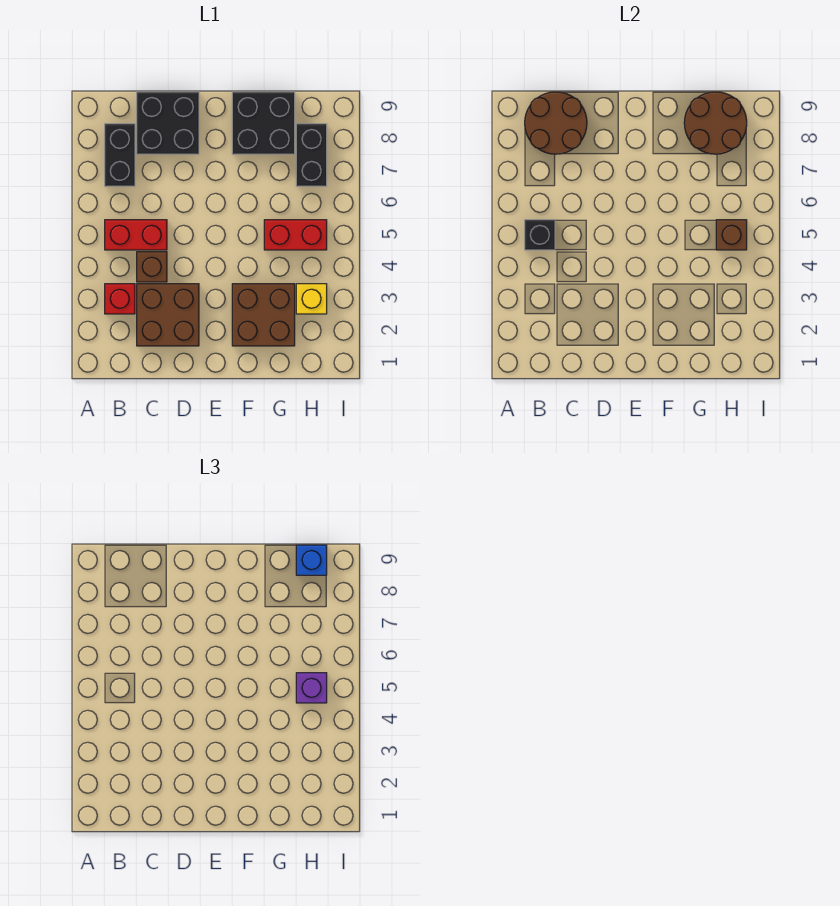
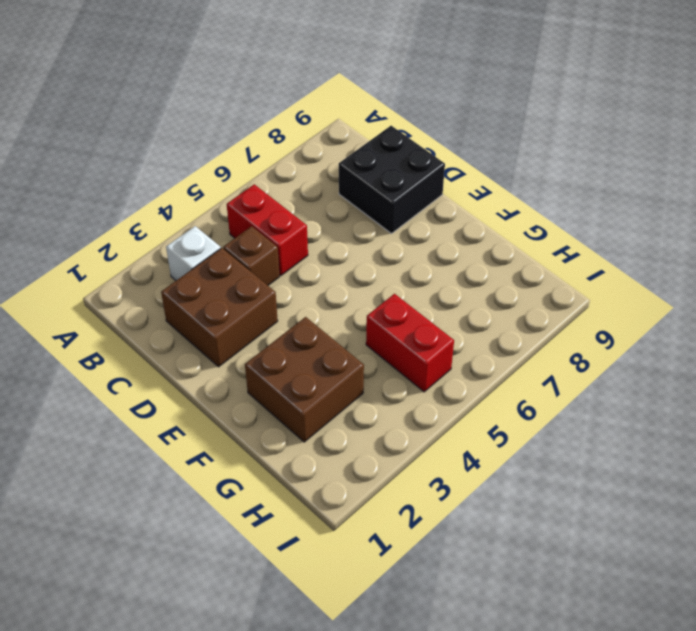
white brick B3 level 1 -> red brick B3 level 1
none -> black brick B7:B8 level 1
none -> black brick F8:G9 level 1
none -> yellow brick H3 level 1

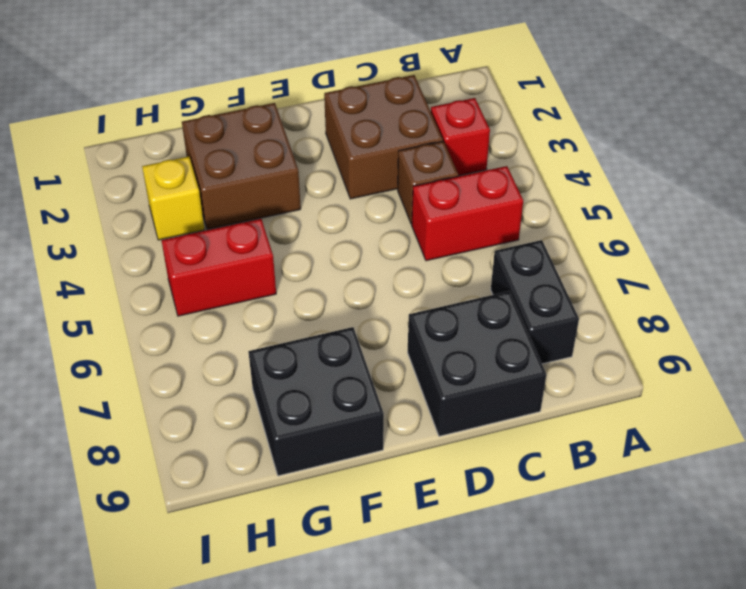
none -> black brick H7:H8 level 1
none -> black brick B5 level 2
none -> brown round brick B8:C9 level 2

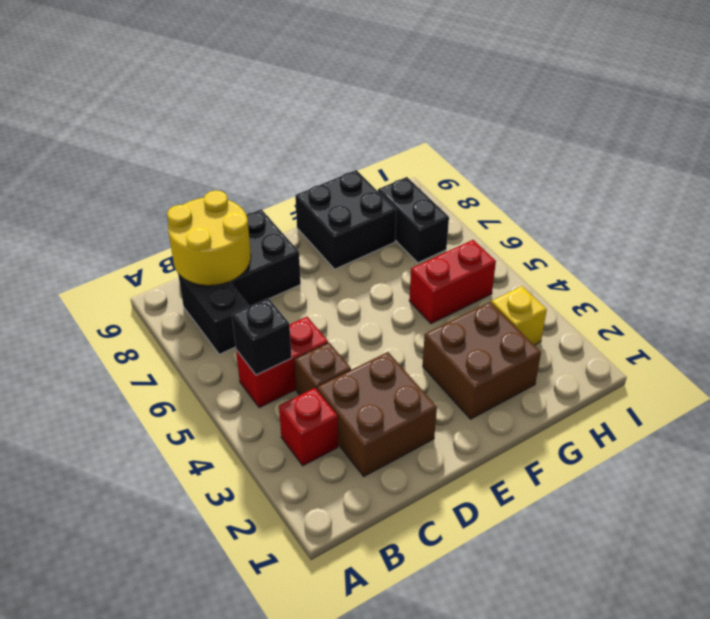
yellow round brick B8:C9 level 2 -> brown round brick B8:C9 level 2
none -> brown round brick G8:H9 level 2
none -> brown brick H5 level 2
none -> purple brick H5 level 3

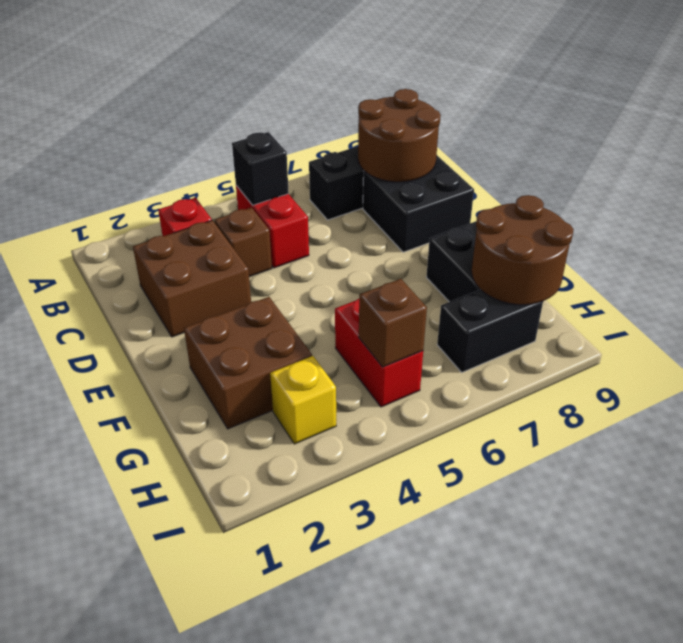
none -> purple brick H5 level 3
none -> blue brick H9 level 3

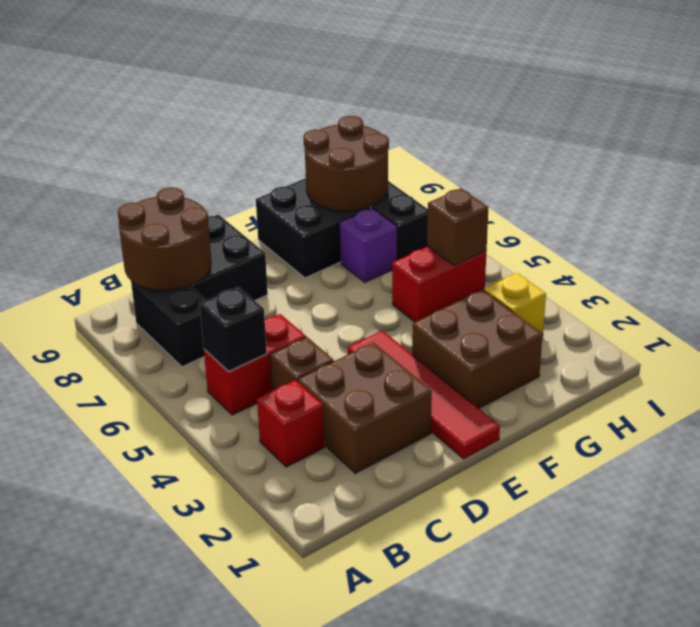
red tile E1:E4 level 1 -> none
purple brick G7 level 1 -> purple brick H5 level 3
none -> blue brick H9 level 3

